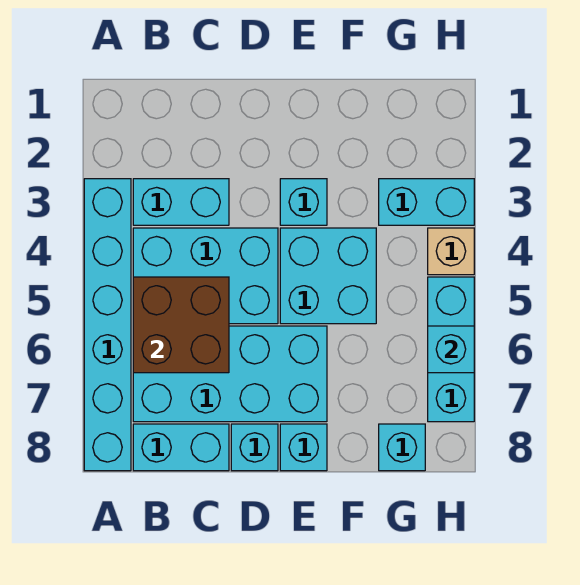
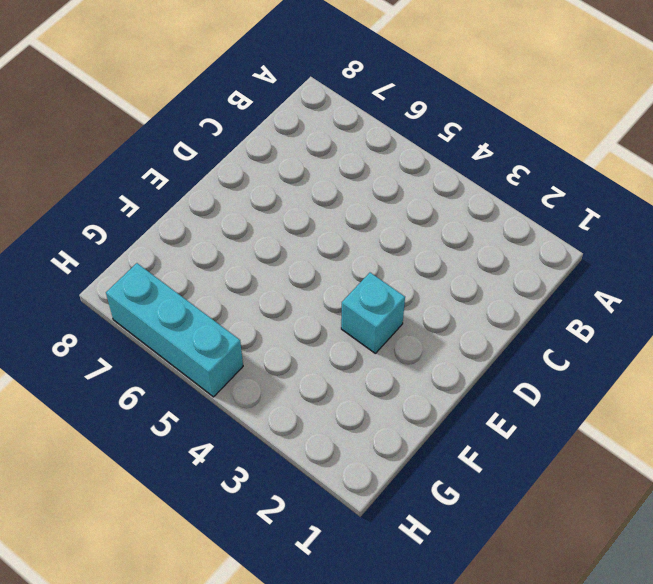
none -> cyan brick A3:A8 level 1
none -> cyan brick B3:C3 level 1
none -> cyan brick B4:D5 level 1

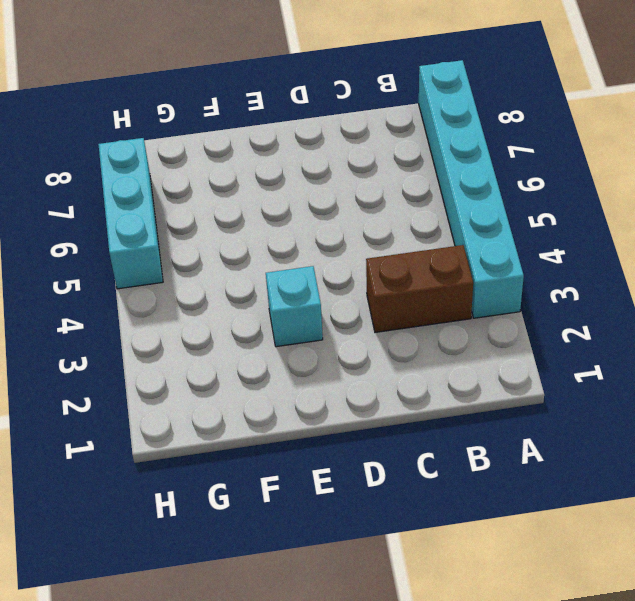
brown brick B3:C3 level 1 -> cyan brick B3:C3 level 1
none -> cyan brick B4:D5 level 1
none -> cyan brick B6:E7 level 1
none -> cyan brick B8:C8 level 1

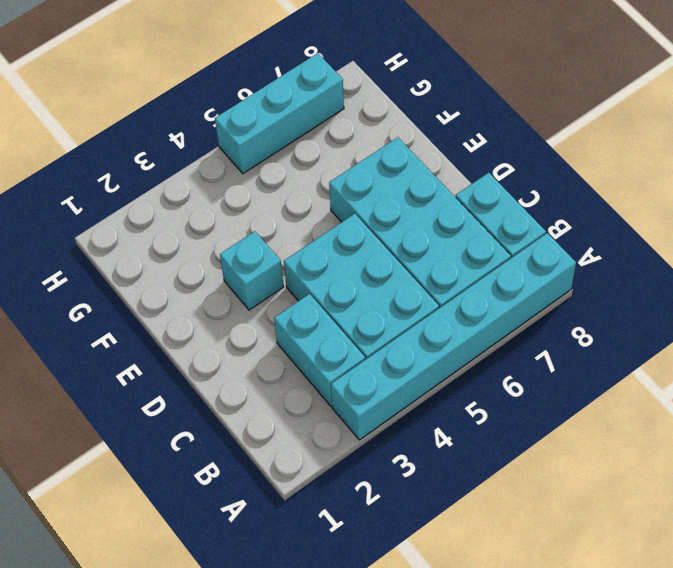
none -> cyan brick D8 level 1
none -> cyan brick E4:F5 level 1
none -> cyan brick E8 level 1

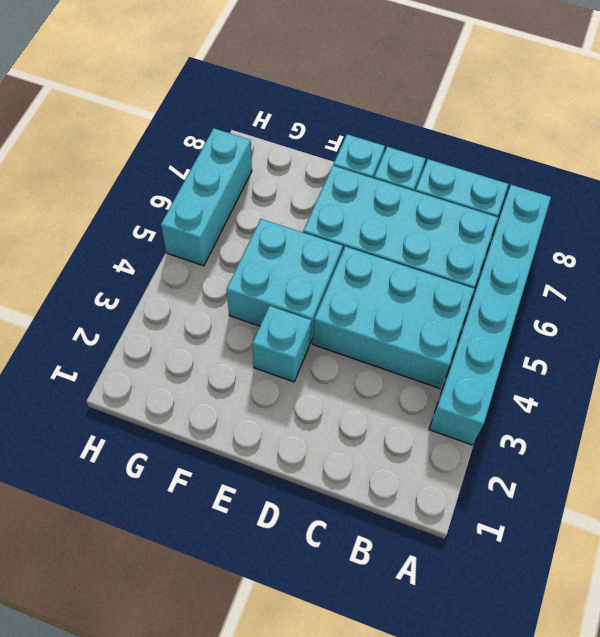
none -> cyan brick B3:C3 level 1
none -> cyan brick G3:H3 level 1
none -> cyan brick G8 level 1

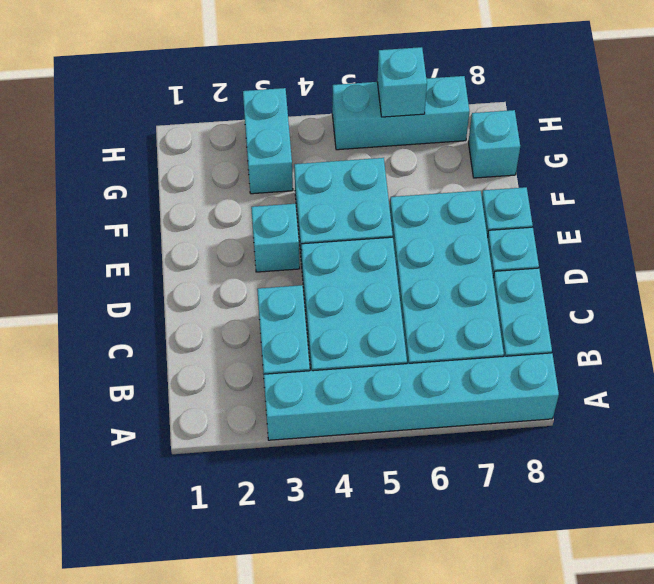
none -> tan brick H4 level 1
none -> brown brick B5:C6 level 2

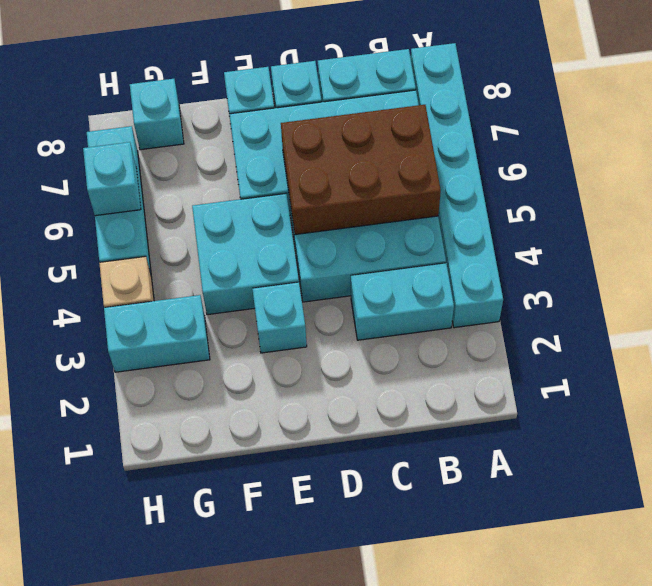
brown brick B5:D6 level 2 -> brown brick B5:C6 level 2

